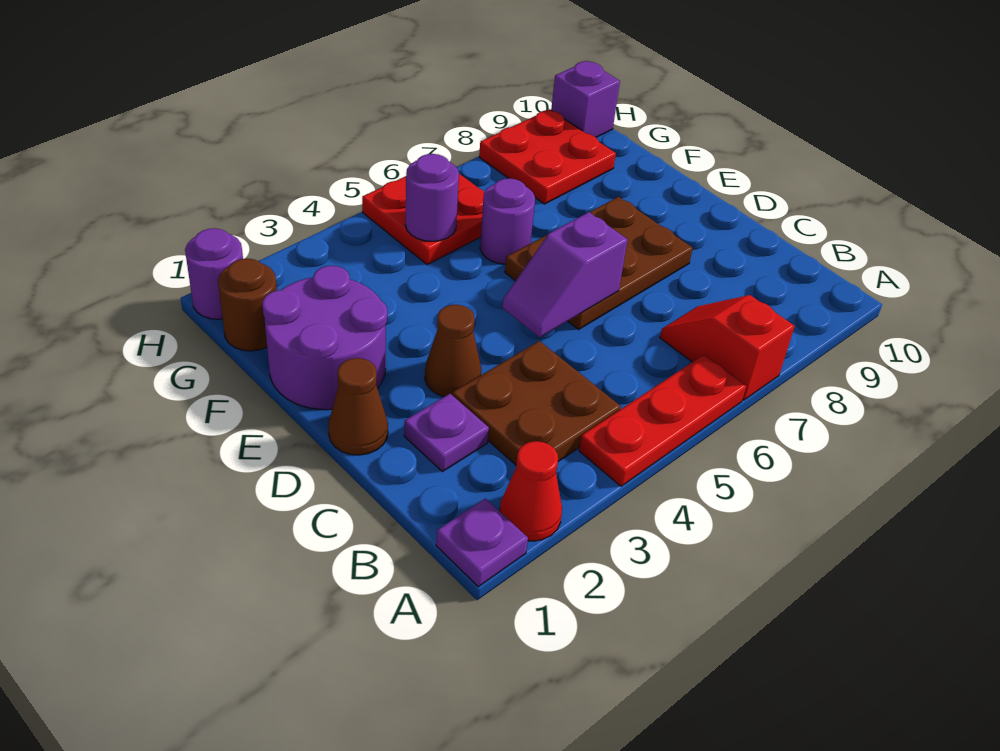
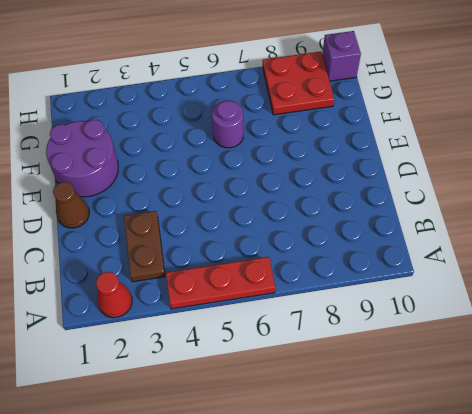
brown plate B3:C3 level 1 -> brown plate B3:C4 level 1
none -> purple plate A1 level 1
none -> red slope A7:B7 level 1 top A
none -> purple plate C2 level 1

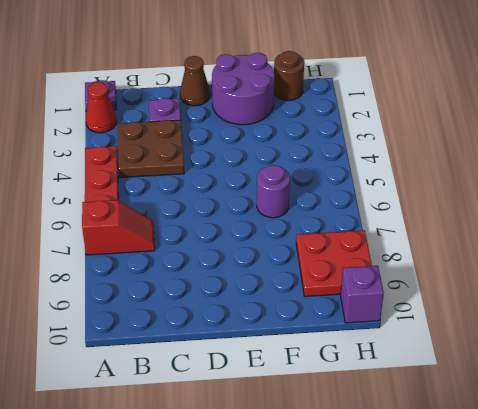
none -> brown cone D3 level 1
none -> brown plate D6:E8 level 1
none -> red plate G5:H6 level 1

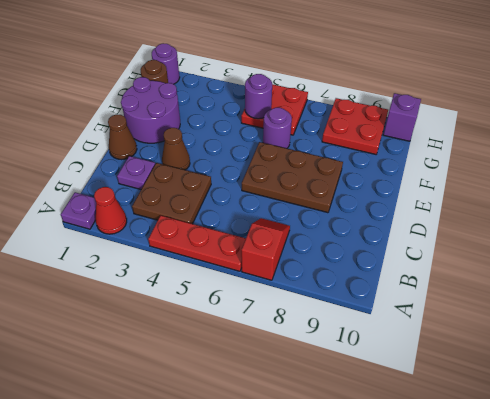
none -> purple slope D5:D6 level 2 top 6

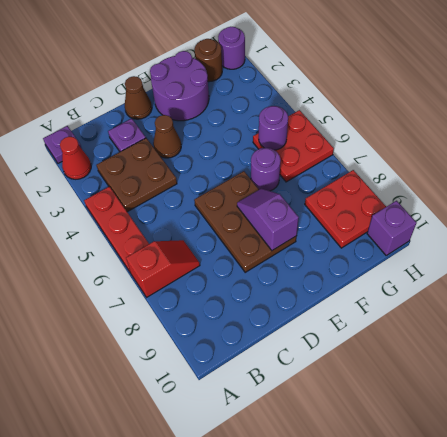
purple slope E7:E8 level 2 top 8 -> purple slope D5:D6 level 2 top 6

